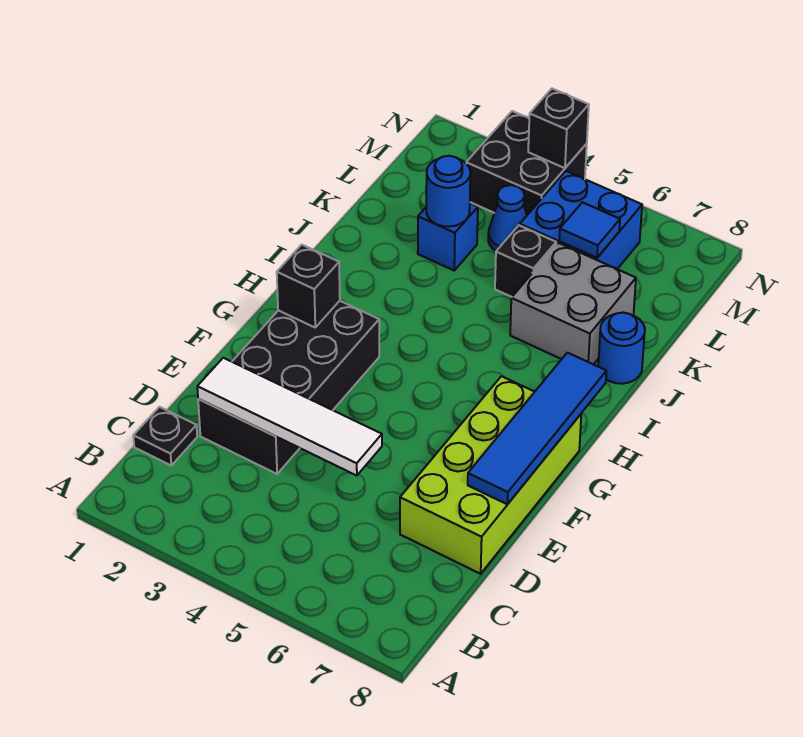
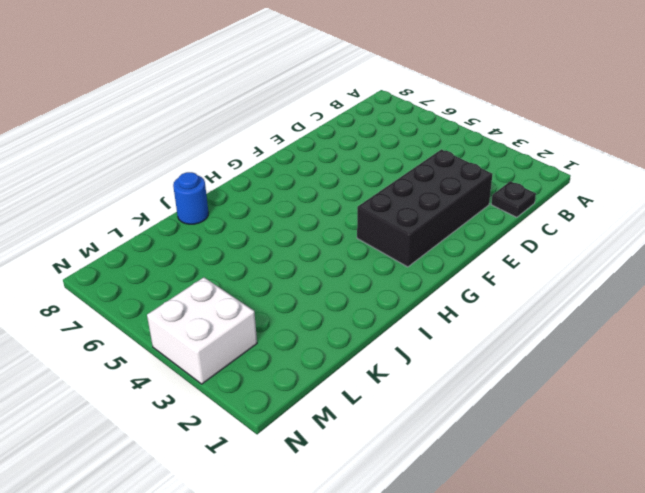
white brick M3:N4 level 1 -> black brick M3:N4 level 1
none -> lime brick D7:G8 level 1
none -> grey brick J6:K7 level 1
none -> blue brick K3 level 1

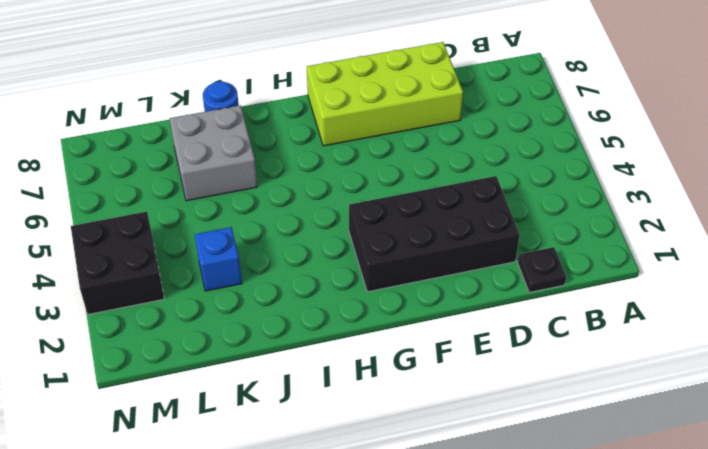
none -> black brick K5 level 1
none -> blue cone L4 level 1
none -> blue brick L5:M6 level 1

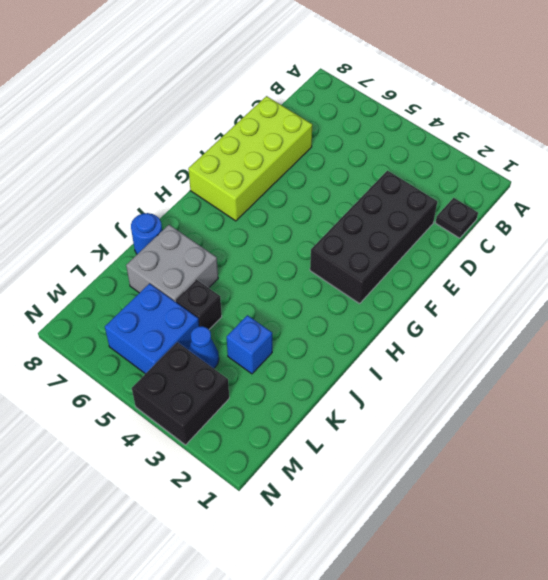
none -> white tile D2:D5 level 2
none -> blue tile E8:H8 level 2
none -> black brick G2 level 2

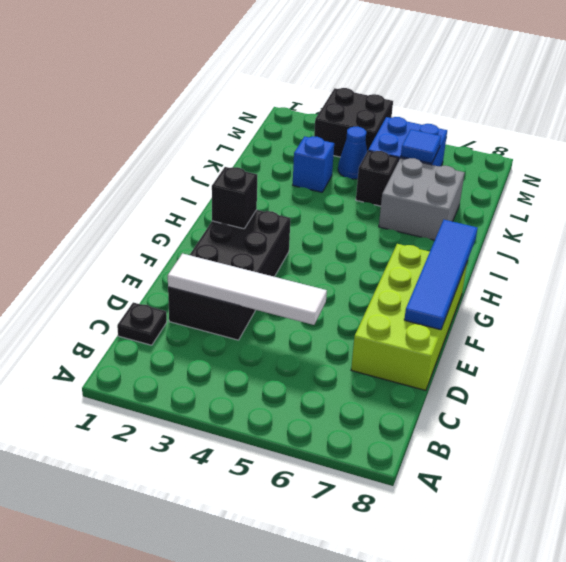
none -> blue round brick J8 level 1
none -> blue round brick K3 level 2
none -> black brick N4 level 2

